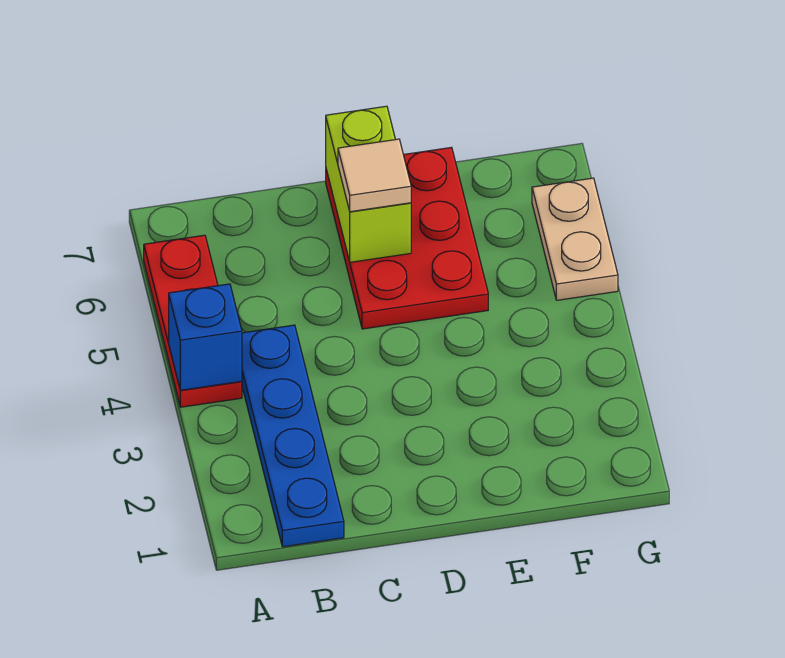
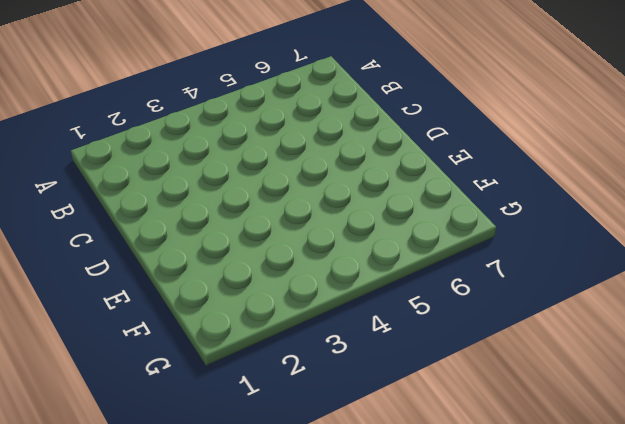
none -> red plate A4:A6 level 1
none -> blue plate B1:B4 level 1

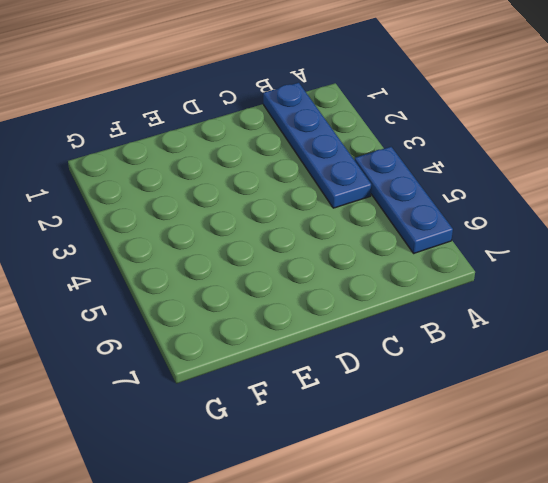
blue plate A4:A6 level 1 -> red plate A4:A6 level 1
none -> red plate D5:E7 level 1
none -> tan plate G5:G6 level 1

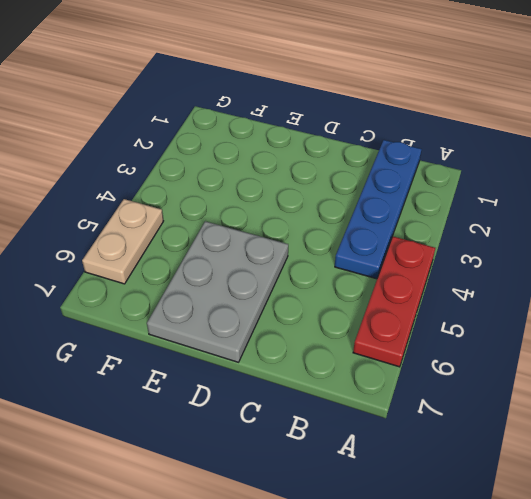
grey plate D5:E7 level 1 -> red plate D5:E7 level 1
none -> blue brick A4 level 2
none -> lime brick D6:D7 level 2

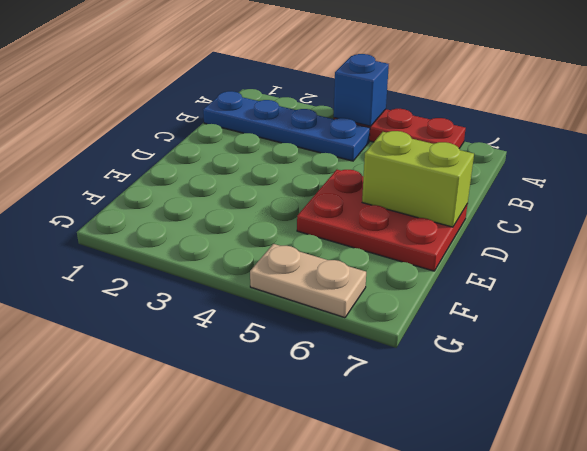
none -> tan tile D6 level 3

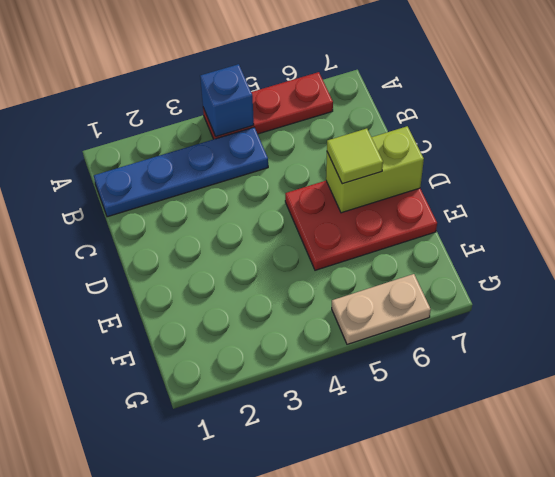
lime tile D6 level 3 -> tan tile D6 level 3

